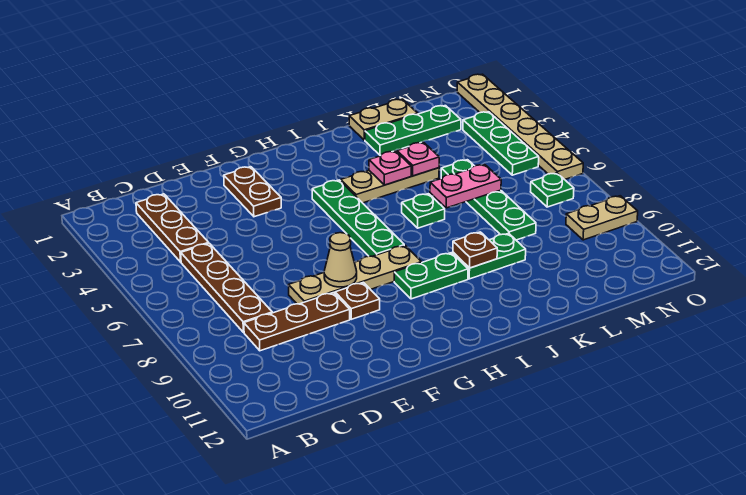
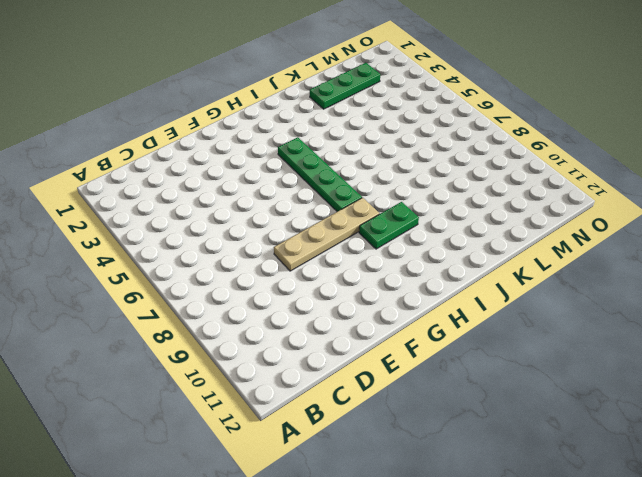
none -> brown plate C2:C4 level 1
none -> brown plate C5:C8 level 1
none -> brown plate C9:E9 level 1

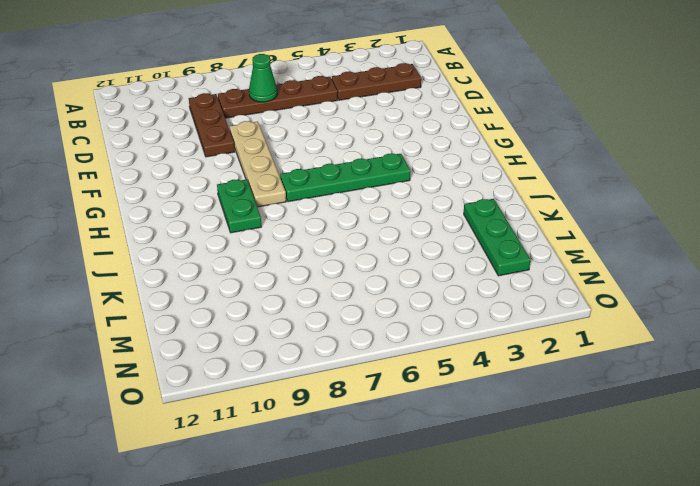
green cone C7 level 2 -> none
none -> brown plate F2:F3 level 1
none -> brown plate F9 level 1
none -> tan plate I4:K4 level 1

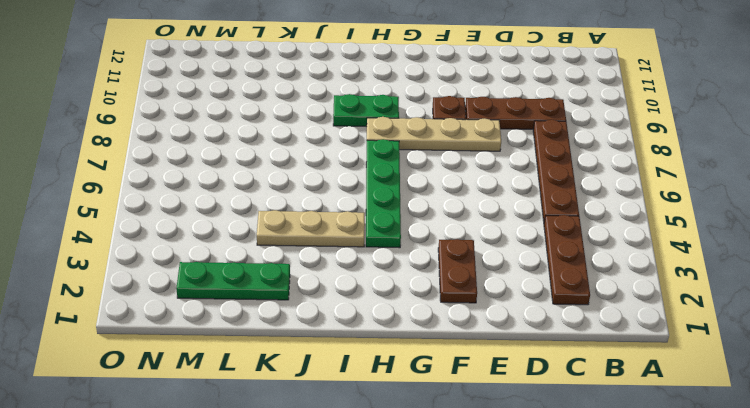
none -> green plate J6 level 1
none -> green plate J9:K9 level 1
none -> tan plate K1:L1 level 1

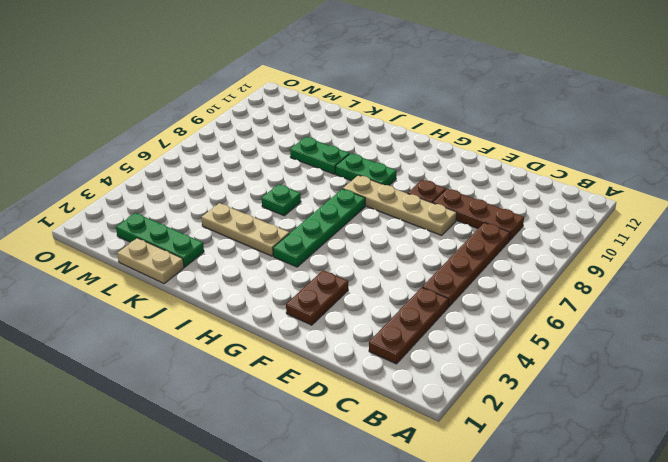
none -> green plate L5:L8 level 1
none -> green plate N3:N5 level 1
none -> green plate N7 level 1

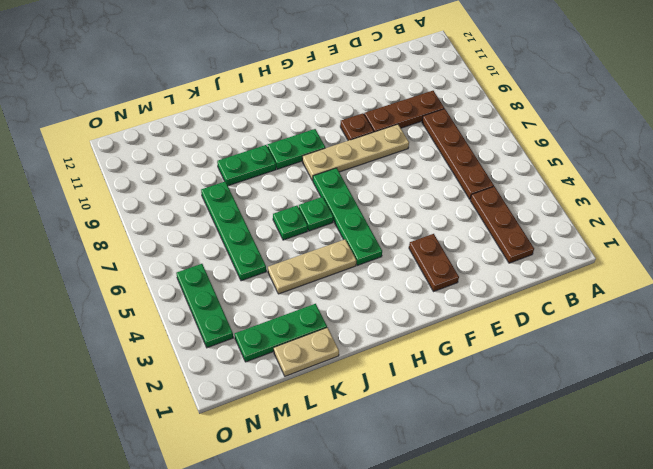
green plate I6 level 1 -> green plate N7 level 1
none -> tan plate N9:O9 level 1
none -> tan plate O1:O6 level 1
none -> tan cone F8 level 2

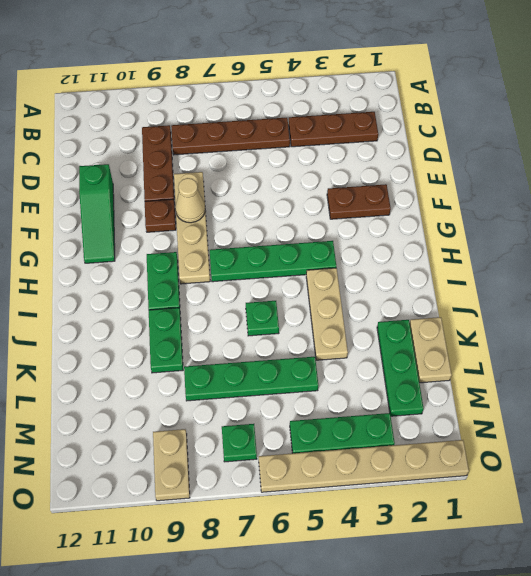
green slope E11:G11 level 1 top E -> none
none -> pink plate J4 level 2
none -> brown plate J9 level 2
none -> pink plate K4 level 2

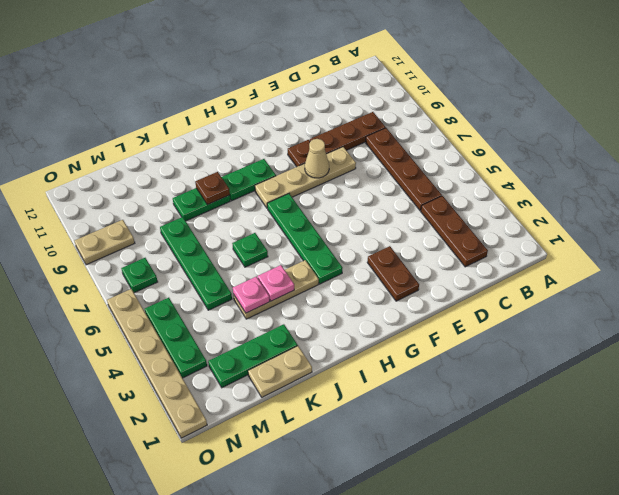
none -> pink plate K6:L6 level 2

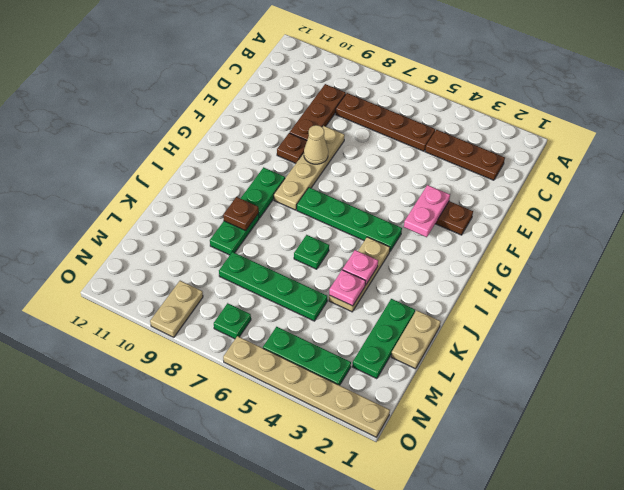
pink plate F3:G3 level 2 -> pink plate K6:L6 level 2

